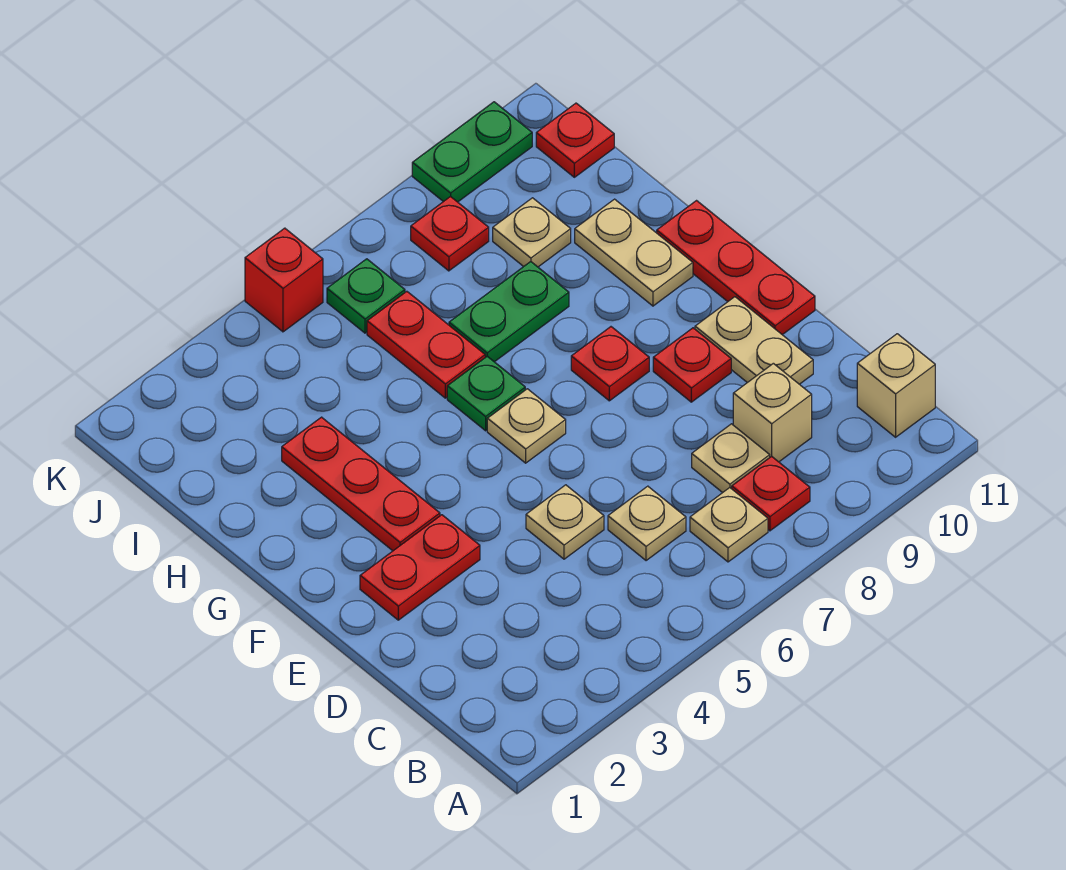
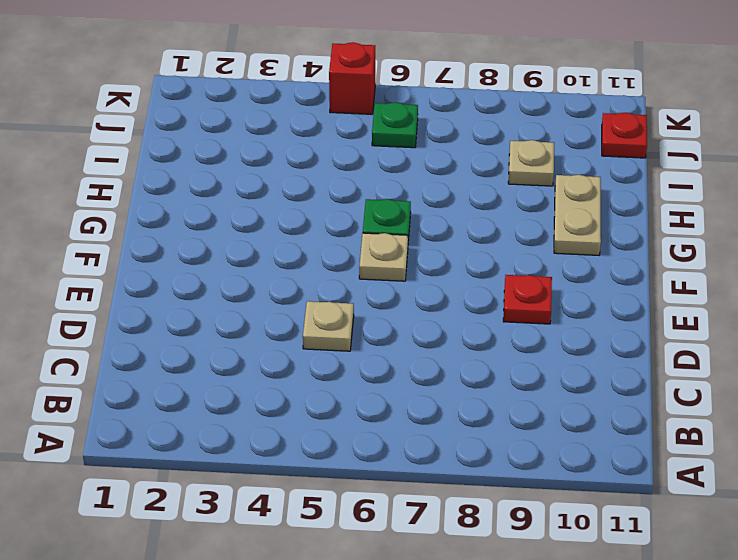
none -> tan plate B7 level 1
none -> red plate B8 level 1
none -> tan brick B11 level 1

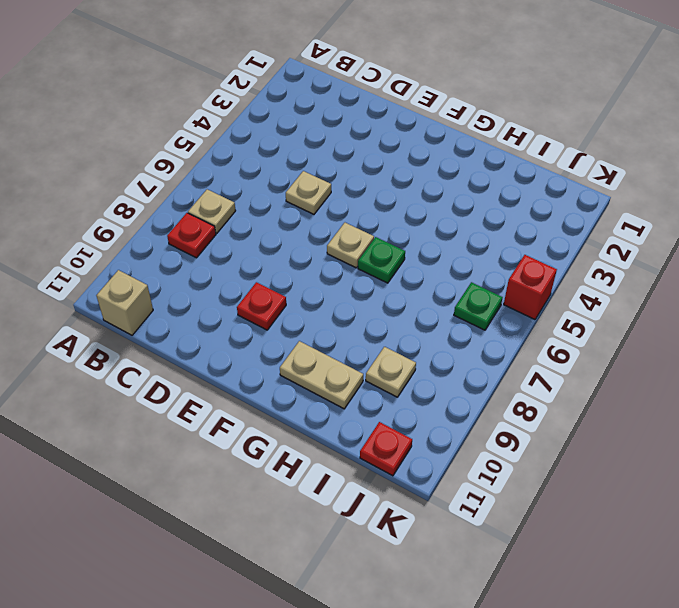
none -> tan plate C6 level 1
none -> tan plate C8 level 1
none -> tan brick C9 level 1

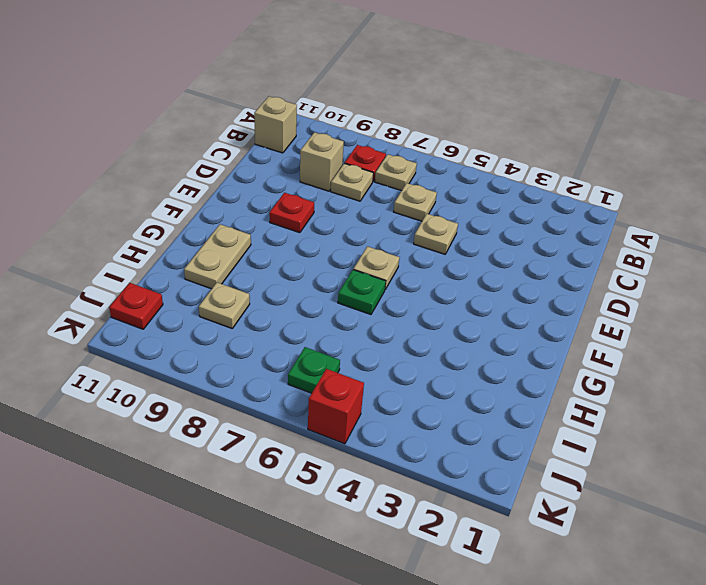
none -> tan plate D10:E10 level 1
none -> red plate E2:E3 level 1
none -> red plate E11:G11 level 1

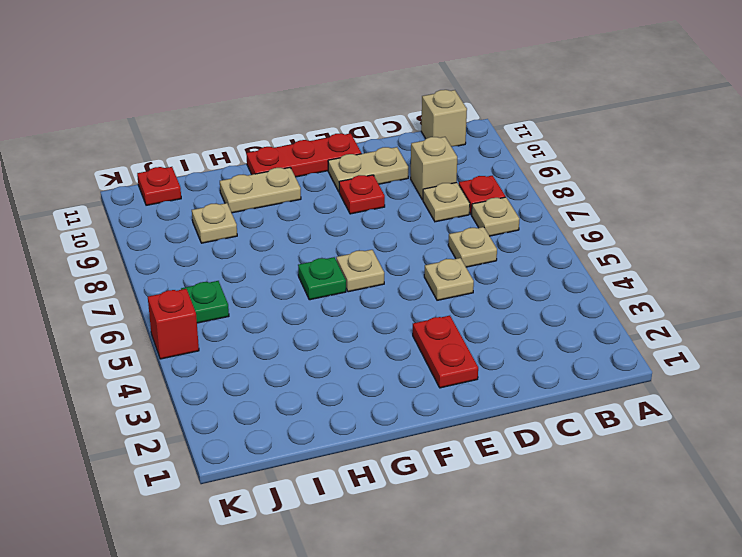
none -> red plate F3:H3 level 1
none -> red plate F8 level 1
none -> red plate H6:I6 level 1

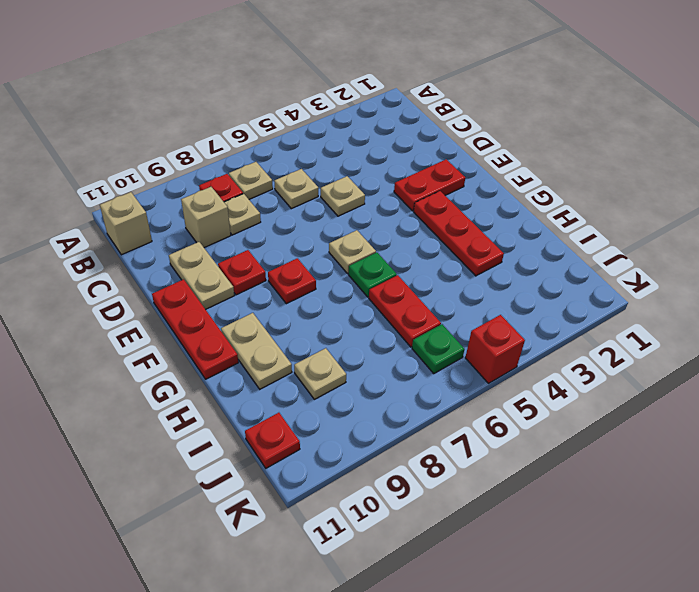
none -> green plate H7:H8 level 1
none -> red plate J8 level 1
none -> green plate K9:K10 level 1

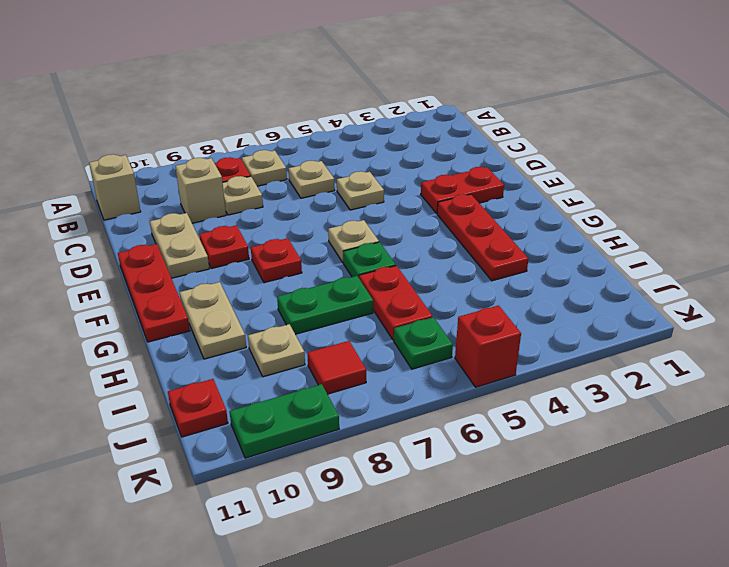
red tile J8 level 1 -> red plate J8 level 1

